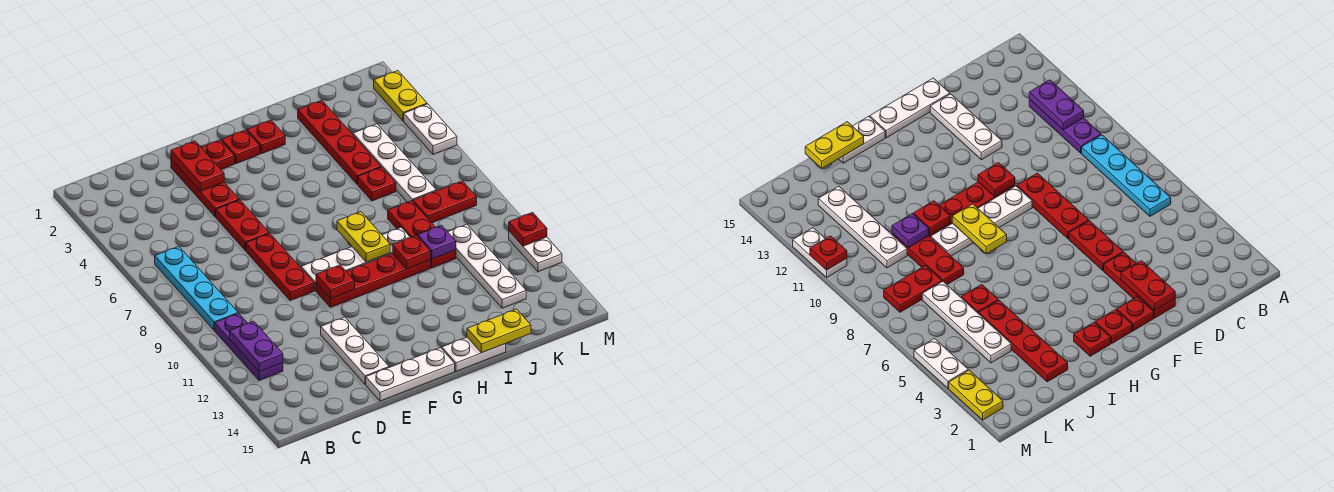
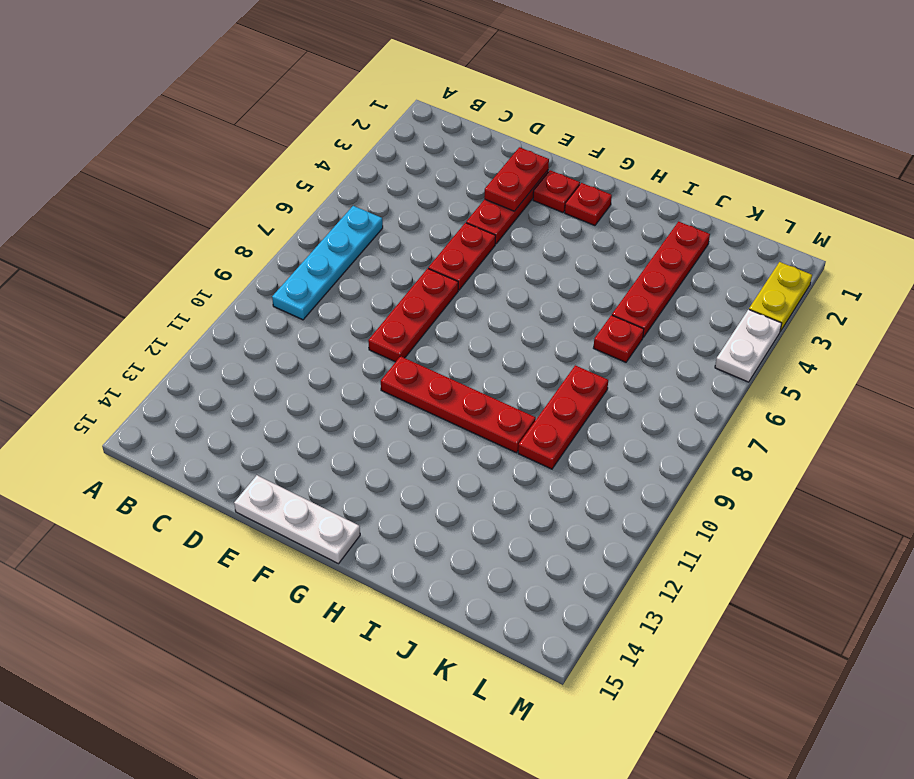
none -> purple plate B10:B12 level 1
none -> white plate E12:E14 level 1
none -> white plate F9:I9 level 1
none -> red plate H2 level 1

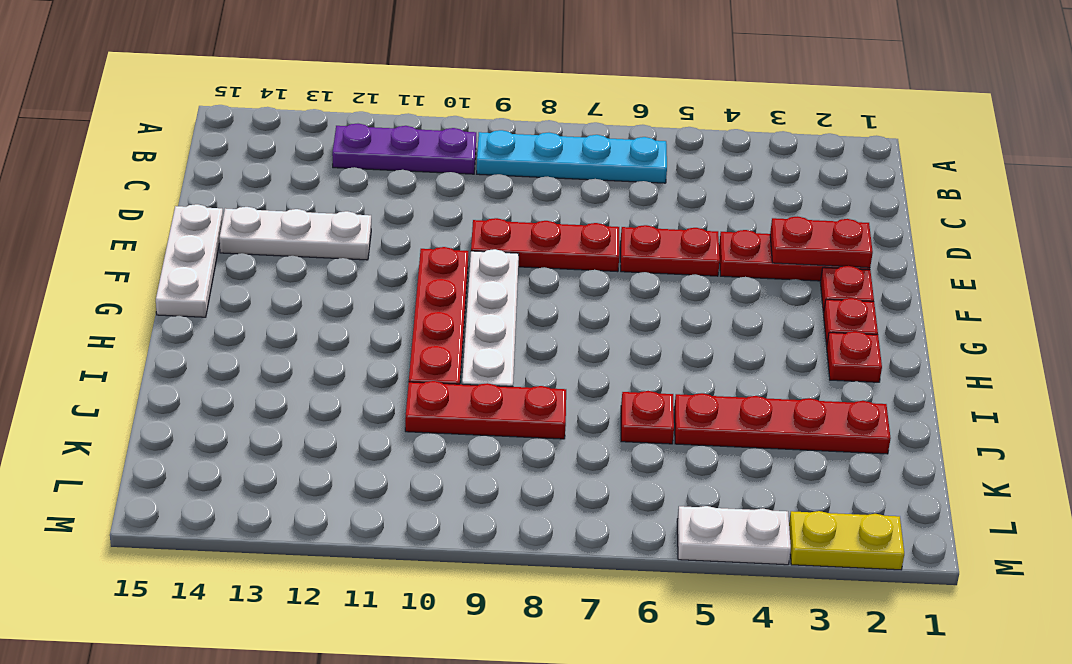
none -> white plate H15:I15 level 1
none -> white plate K4:K7 level 1
none -> red plate K8:L8 level 1
none -> white plate K10:K13 level 1

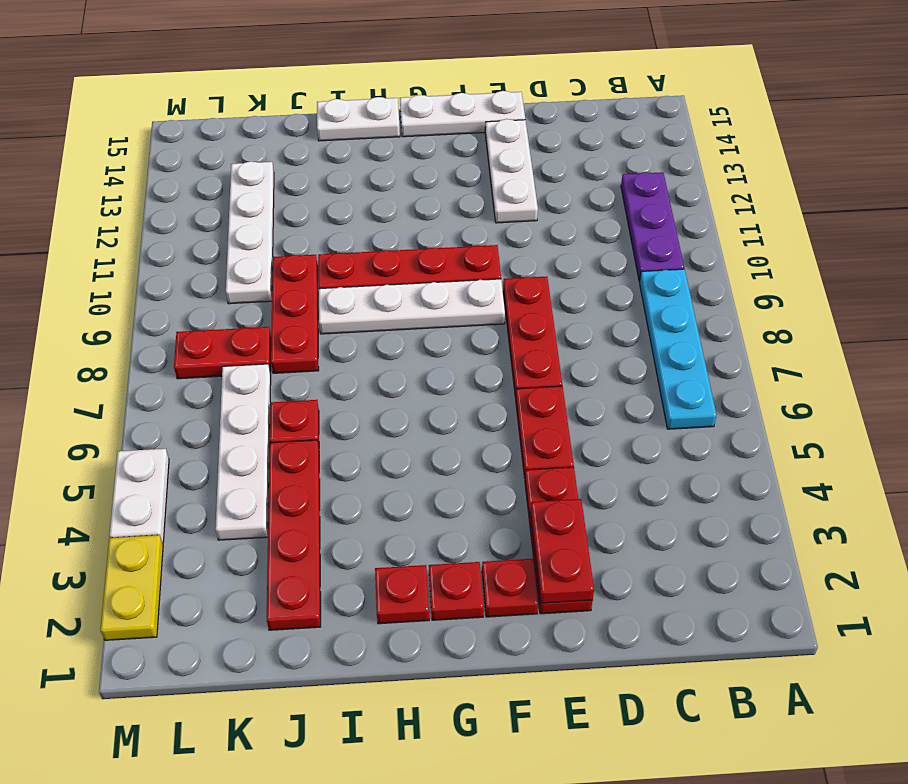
none -> white plate M11:M12 level 1
none -> purple plate B11:B12 level 2
none -> red plate F10 level 2
none -> yellow plate H8:H9 level 2

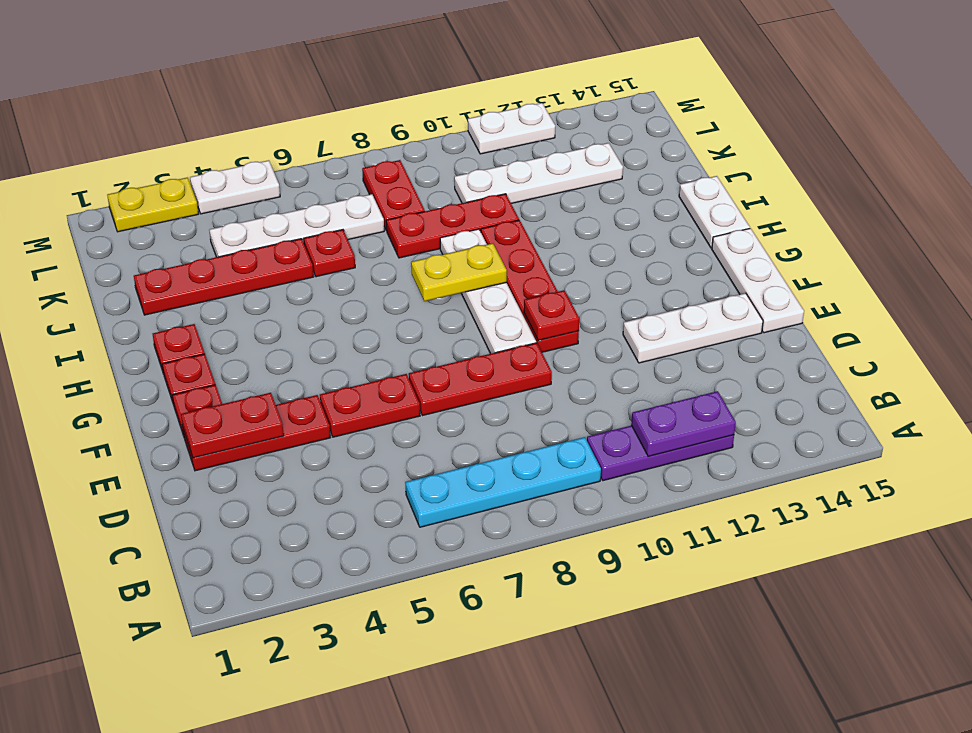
none -> red plate I10 level 2
none -> yellow plate I15:J15 level 2
none -> purple plate J10 level 2
none -> red plate M11 level 2

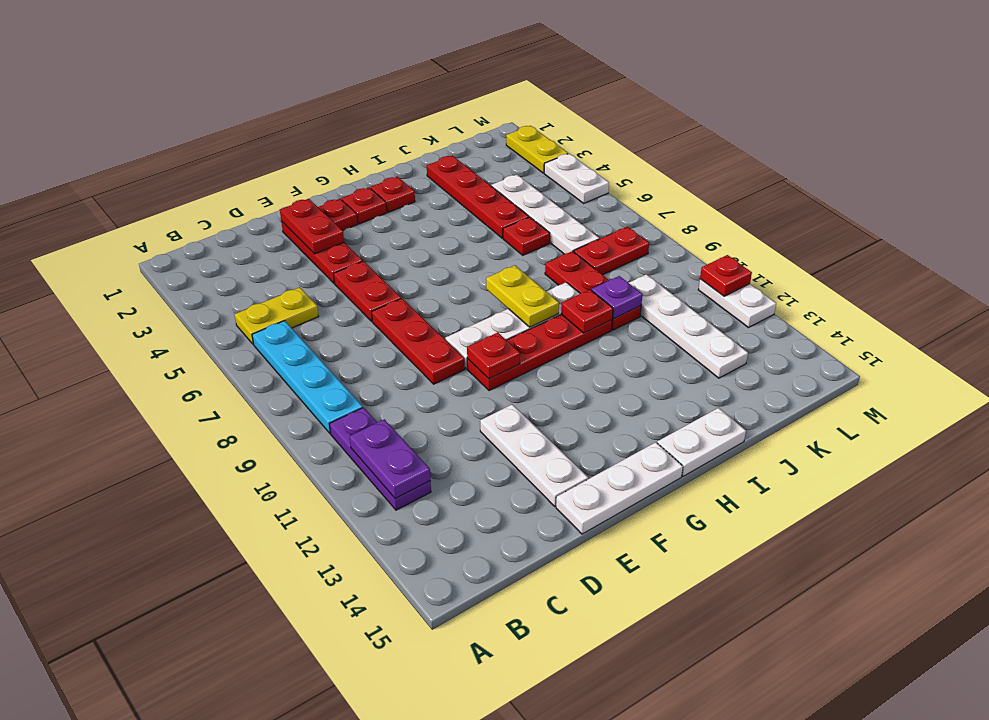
yellow plate B5:C5 level 1 -> yellow plate I15:J15 level 2

